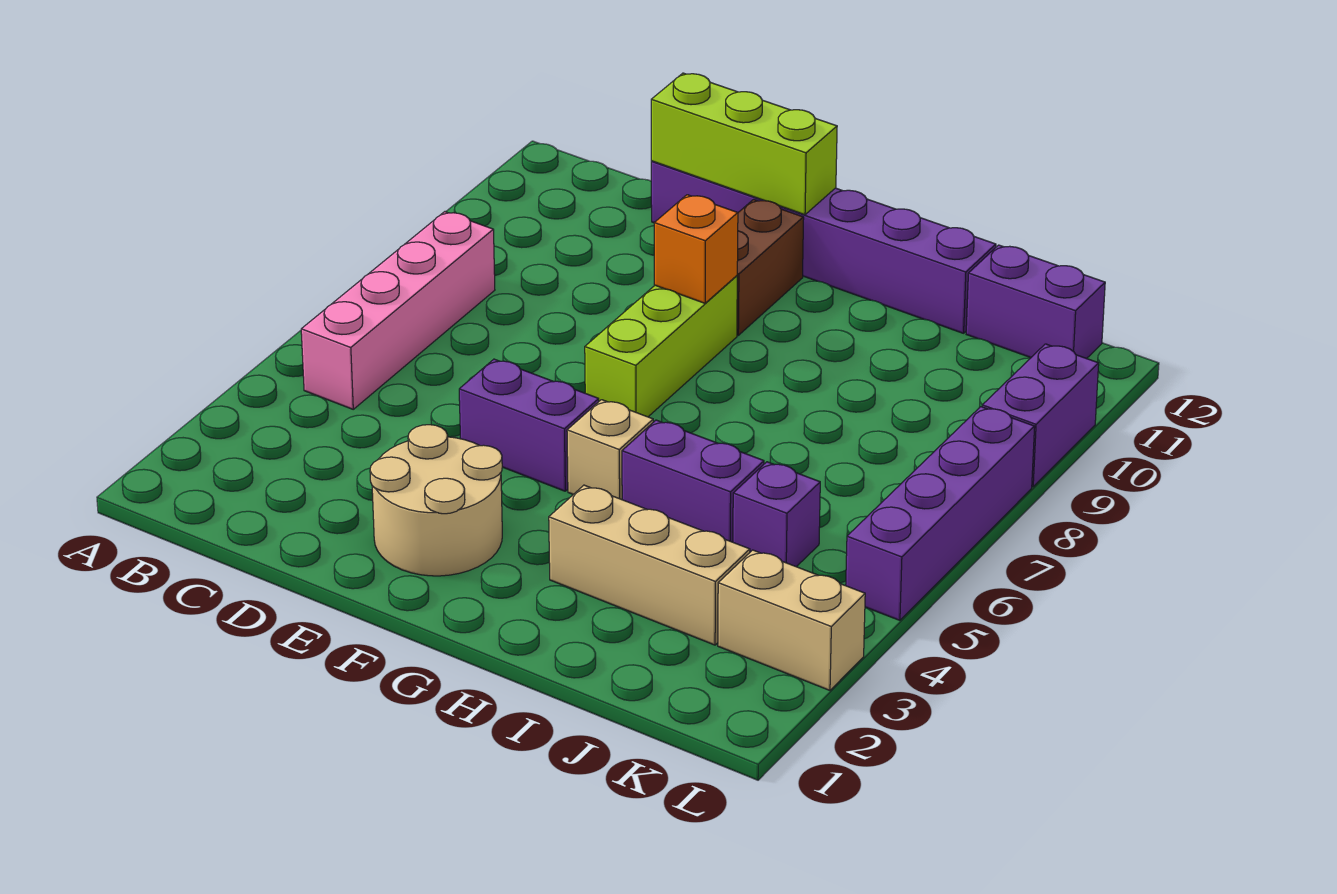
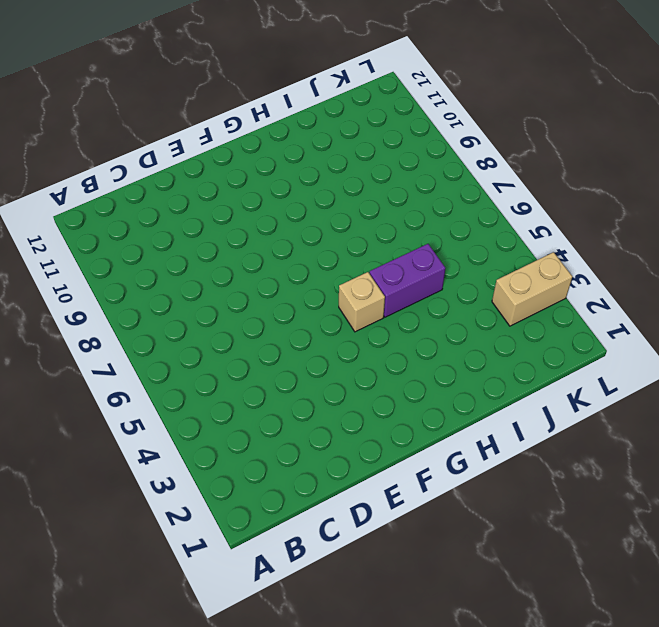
none -> pink brick B5:B8 level 1
none -> purple brick D12:I12 level 1
none -> tan round brick E2:F3 level 1

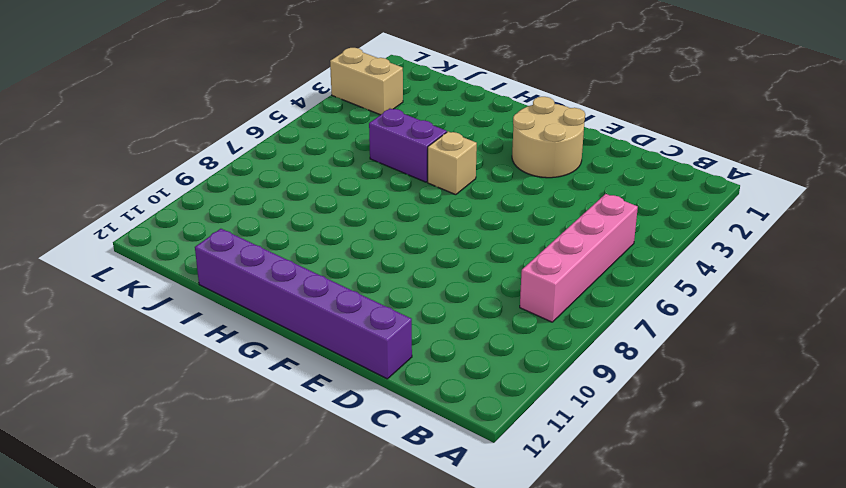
none -> purple brick E5:F5 level 1
none -> lime brick F7:F9 level 1
none -> brown brick F10:F11 level 1

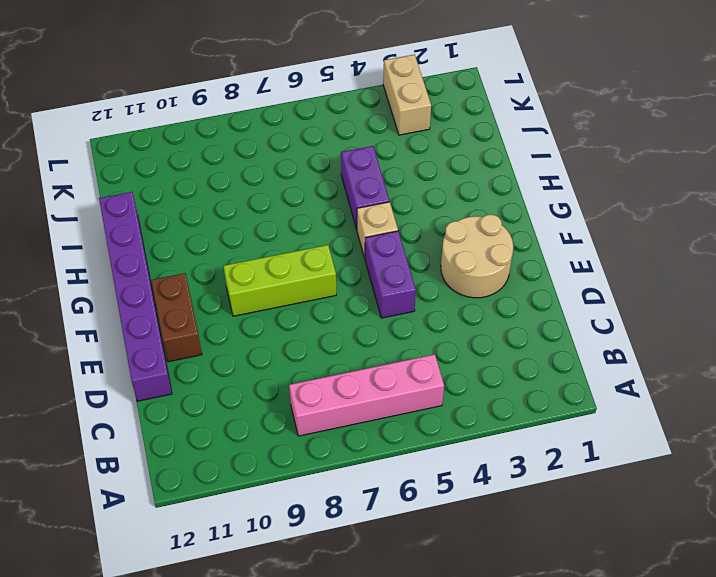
brown brick E11:F11 level 1 -> brown brick F10:F11 level 1
none -> tan brick H3:J3 level 1
none -> purple brick J5 level 1
none -> purple brick J12:K12 level 1

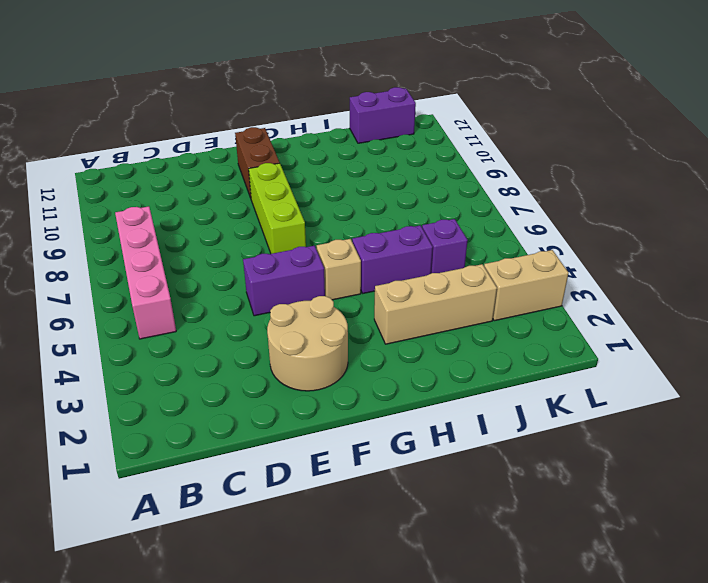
none -> purple brick D12:I12 level 1
none -> purple brick L5:L8 level 1
none -> purple brick L9:L10 level 1

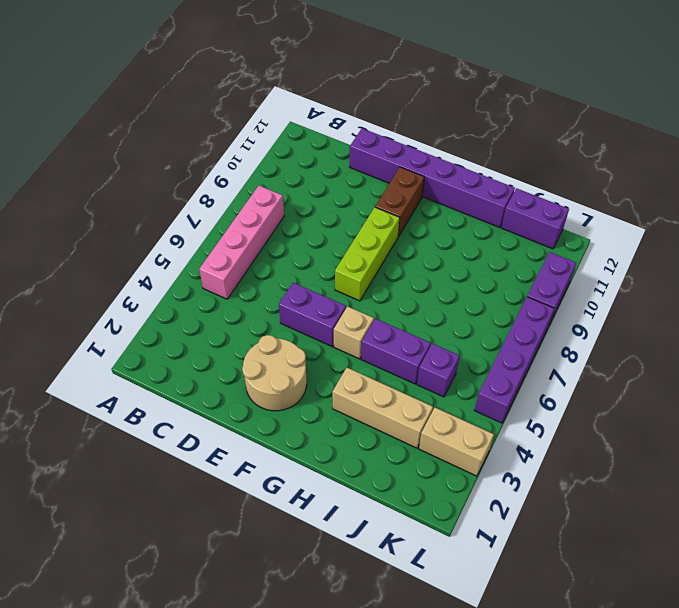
none -> lime brick D12:F12 level 2
none -> orange brick F9 level 2

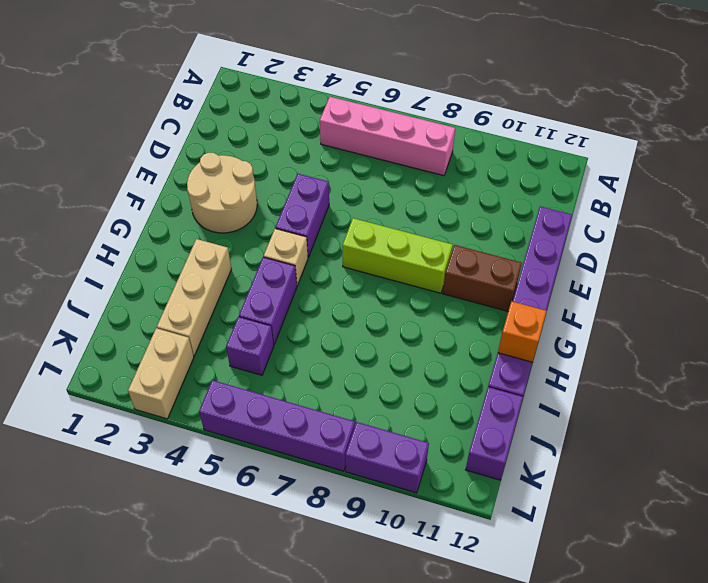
orange brick H12 level 2 -> orange brick F9 level 2
none -> lime brick D12:F12 level 2

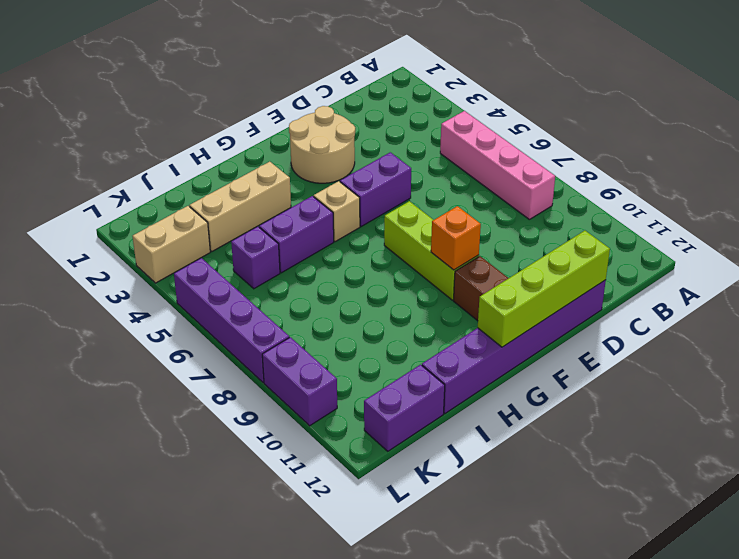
lime brick D12:G12 level 2 -> lime brick D12:F12 level 2

